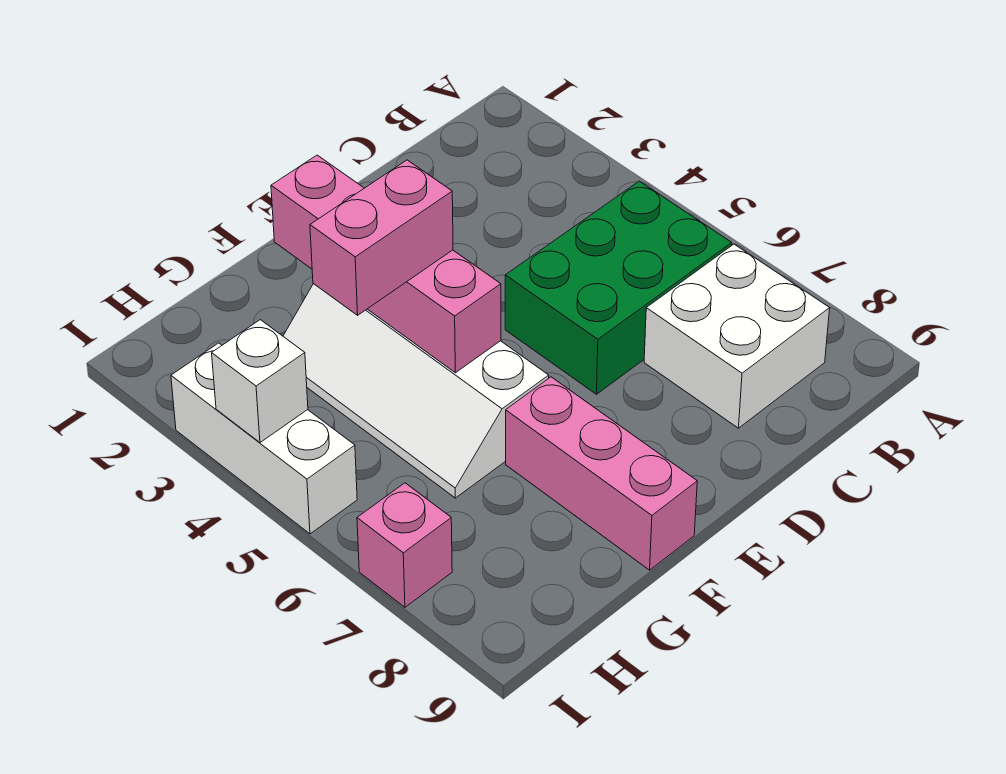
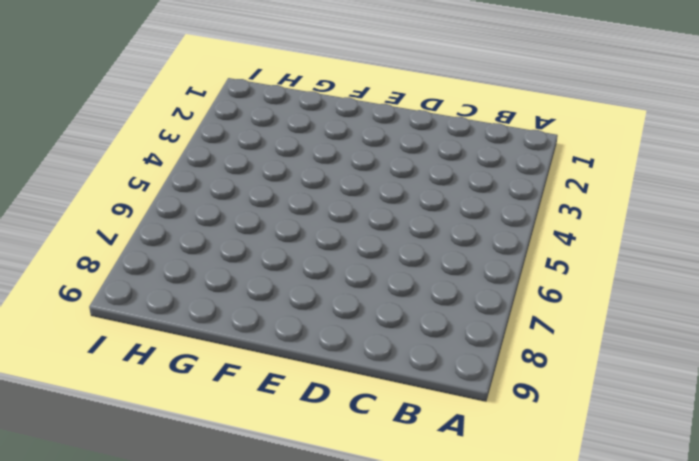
none -> green brick B5:D6 level 1
none -> white brick B7:C8 level 1

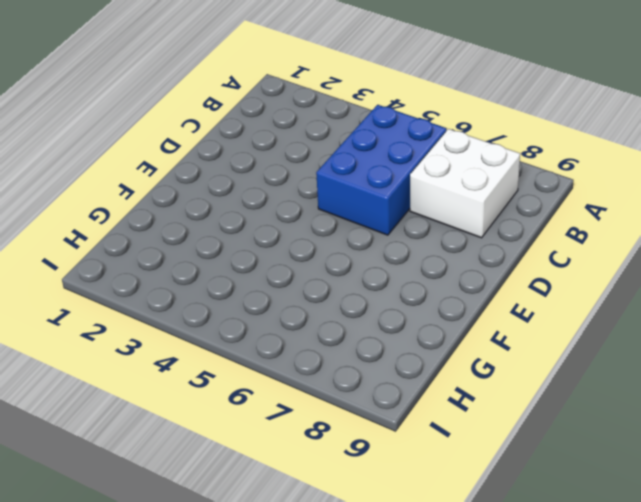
blue brick B5:D6 level 1 -> green brick B5:D6 level 1
none -> white slope F3:G6 level 1 top F
none -> pink brick F7:F9 level 1

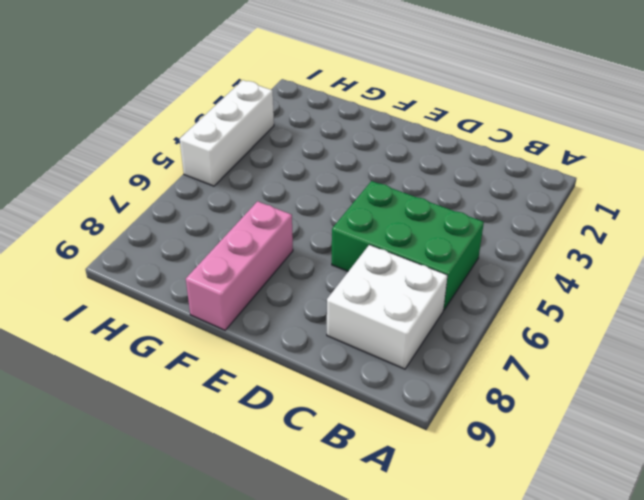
none -> white slope F3:G6 level 1 top F
none -> pink brick I7 level 1

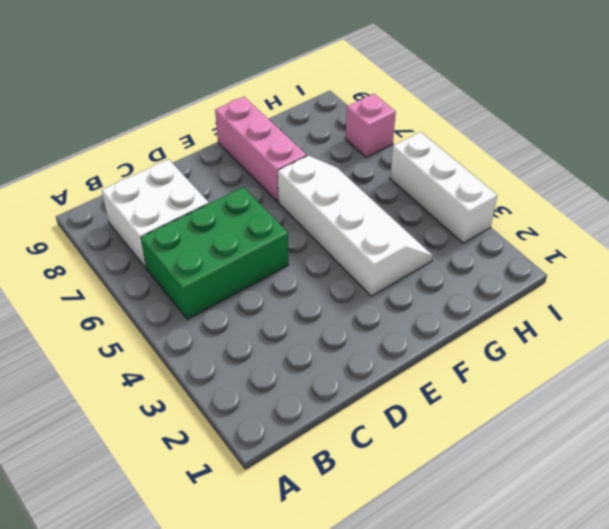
none -> pink brick F2:F5 level 2
none -> white brick I4 level 2

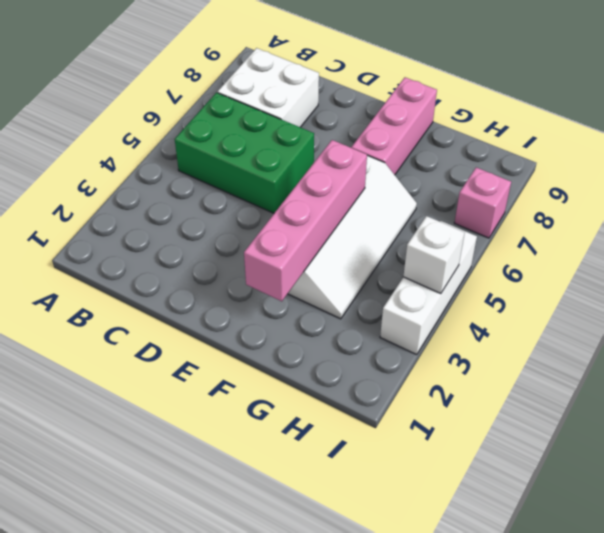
none -> pink brick F4:G4 level 3

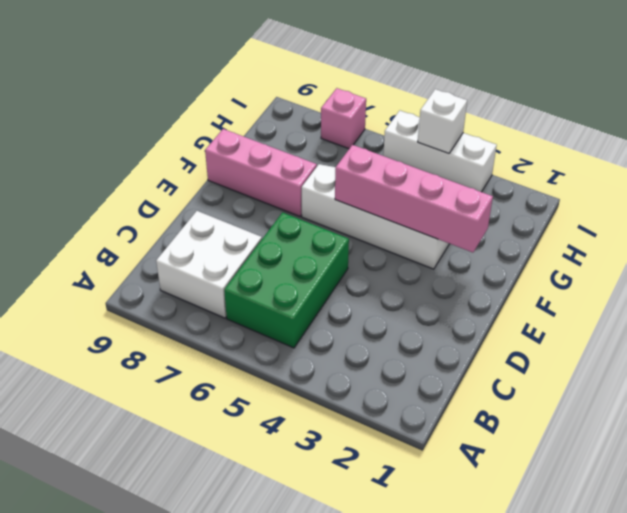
none -> pink brick F4:G4 level 3

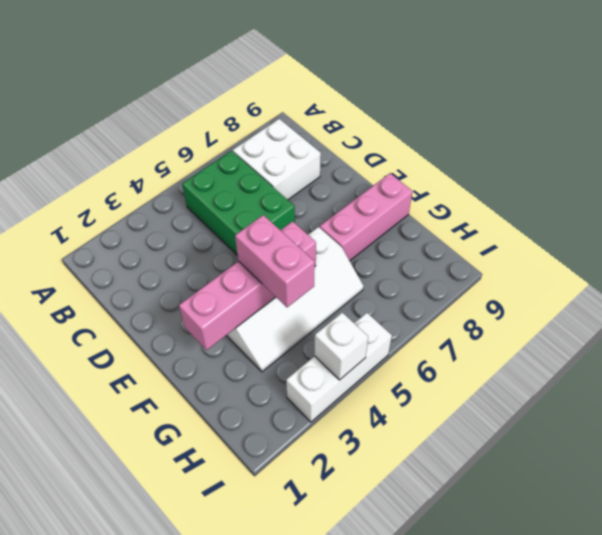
none -> pink brick I7 level 1

